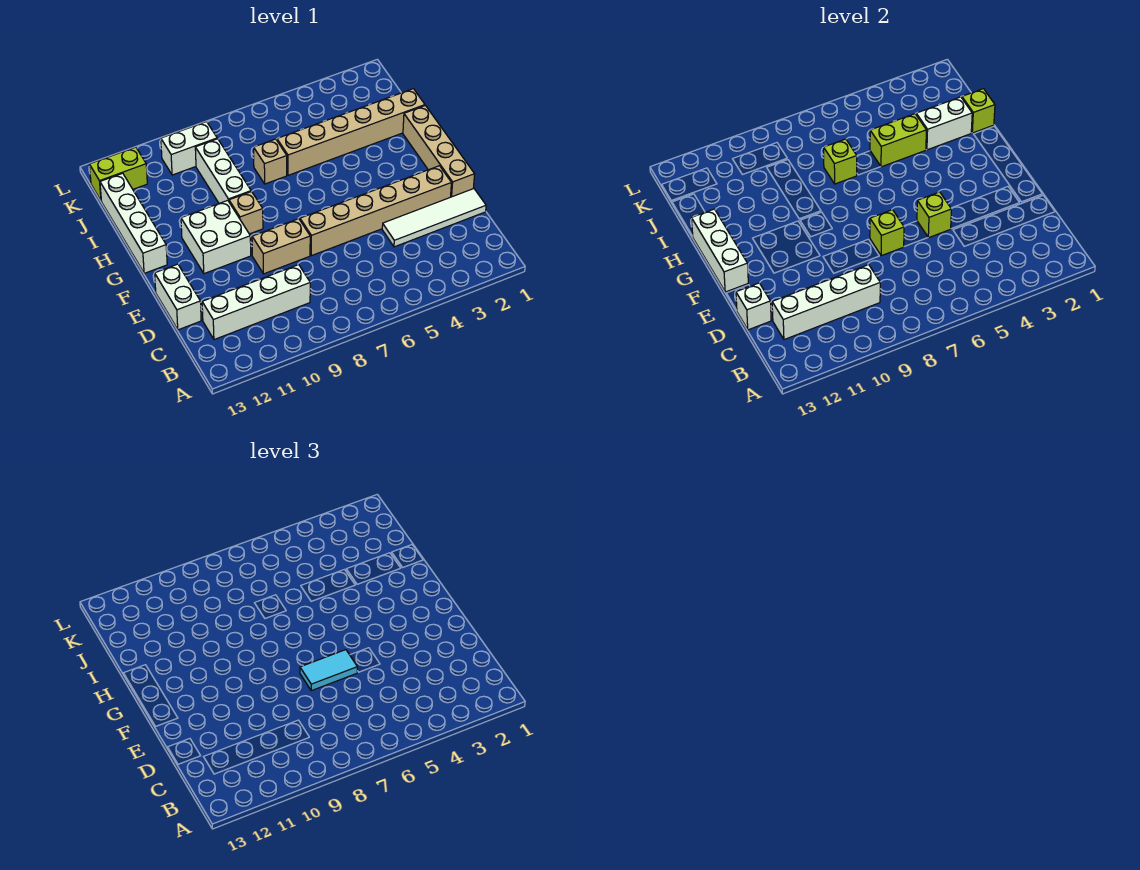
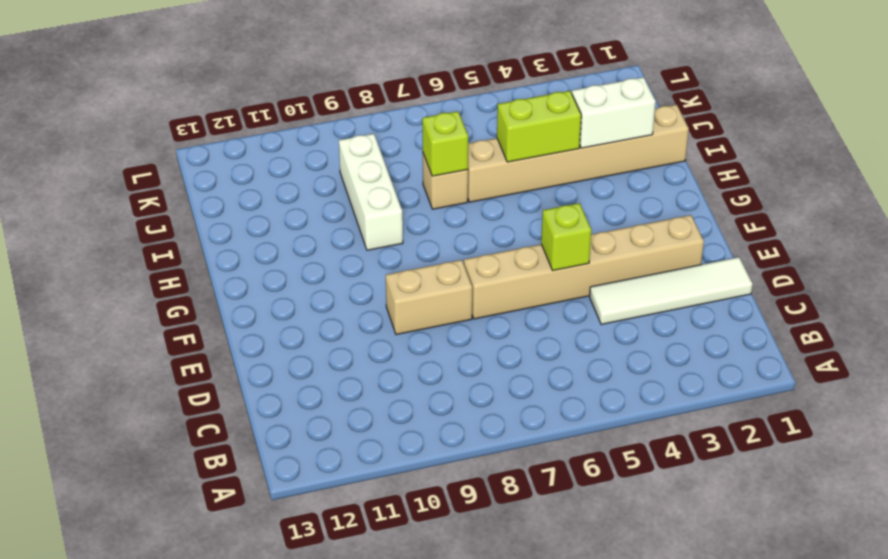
none -> white brick C9:C12 level 1
none -> white brick D13:E13 level 1
none -> tan brick E1:H1 level 1

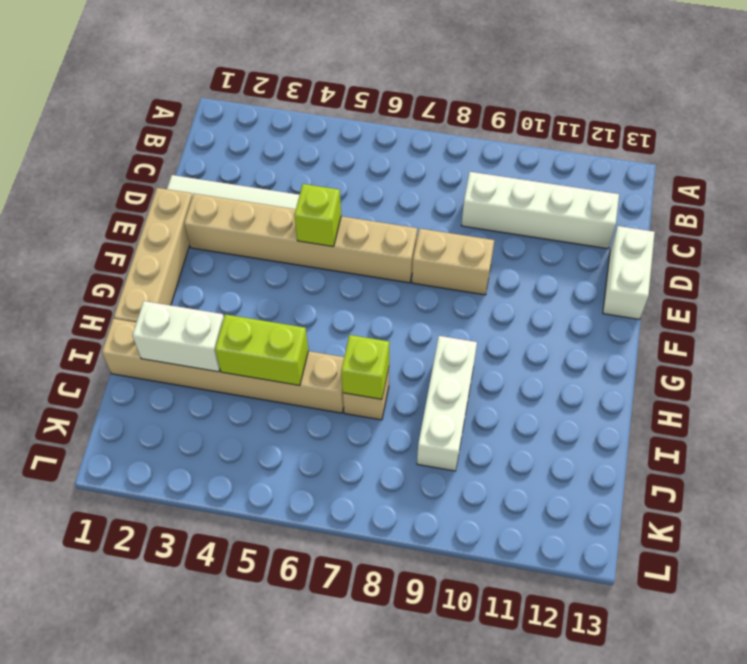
none -> white brick F10:G11 level 1
none -> tan brick G9 level 1
none -> white brick G13:J13 level 1

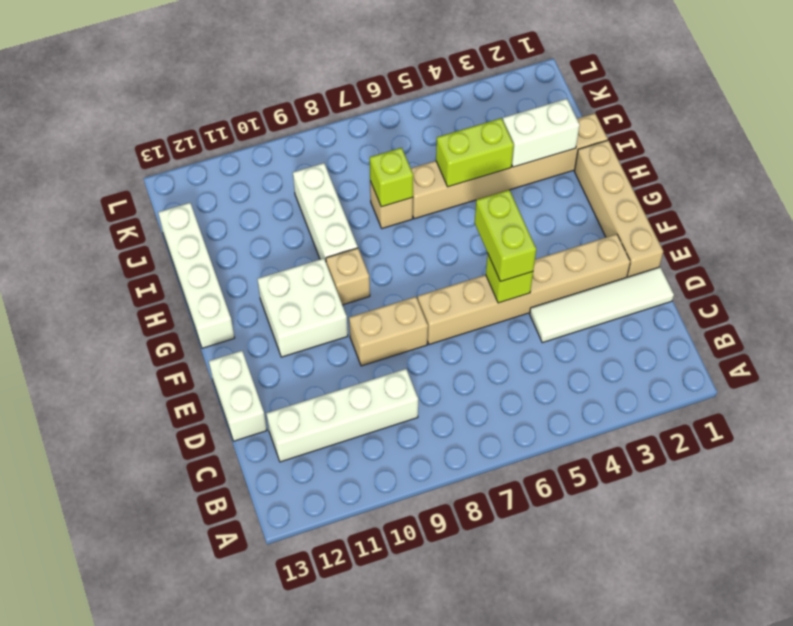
lime brick E5:F5 level 3 -> lime brick K12:K13 level 1
none -> white brick K9:K10 level 1
none -> white brick C9:C12 level 2
none -> white brick D13 level 2

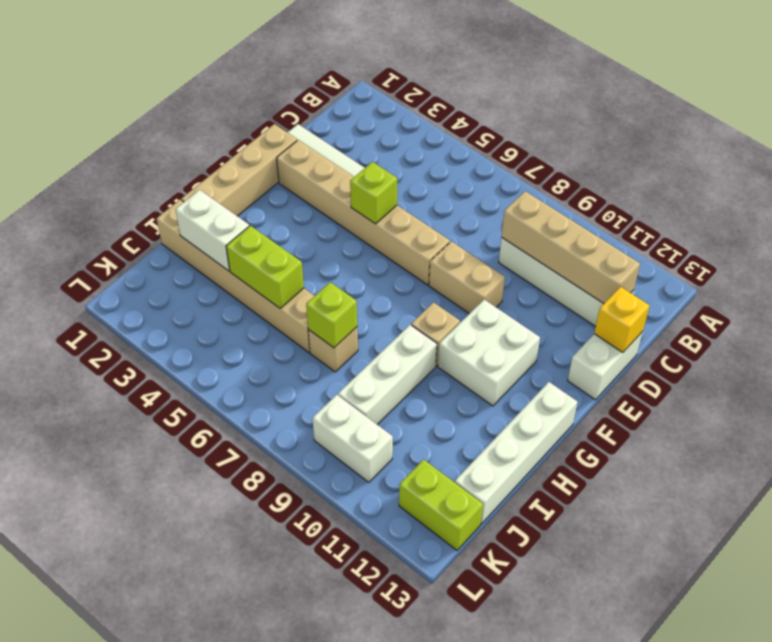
tan brick C9:C12 level 2 -> white brick C9:C12 level 2
yellow brick D13 level 2 -> white brick D13 level 2
none -> lime brick E7 level 2
none -> white brick F13:H13 level 2
none -> lime brick I1 level 2

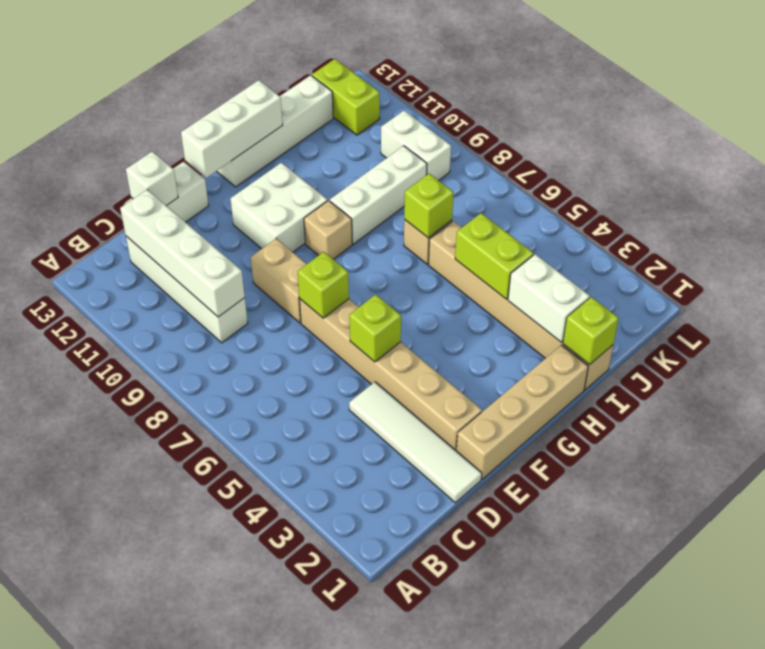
none -> cyan tile E6:E7 level 3

